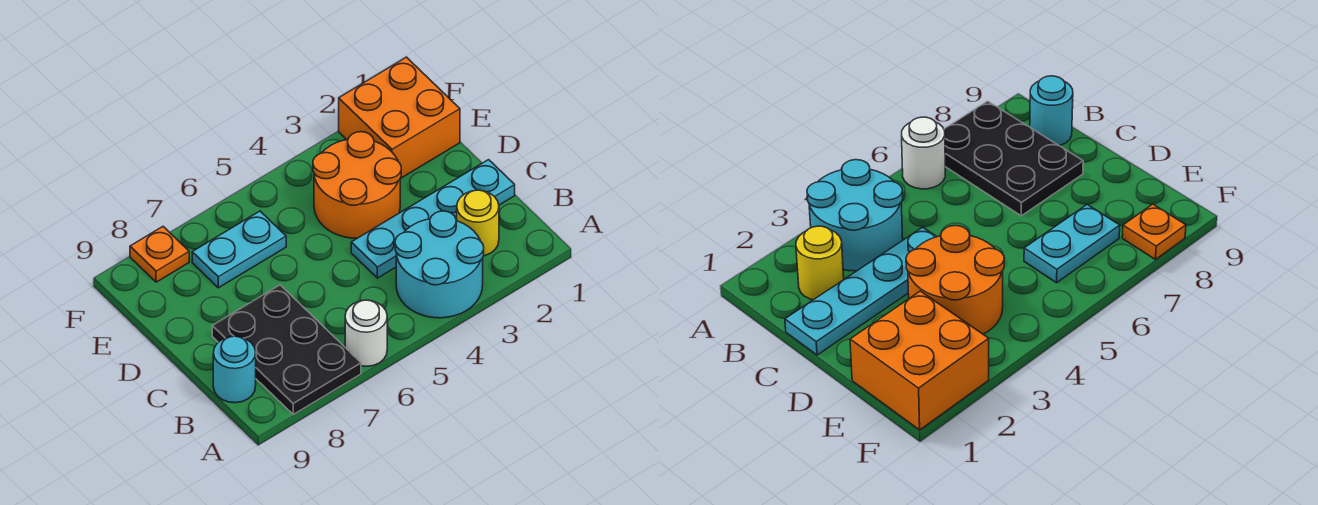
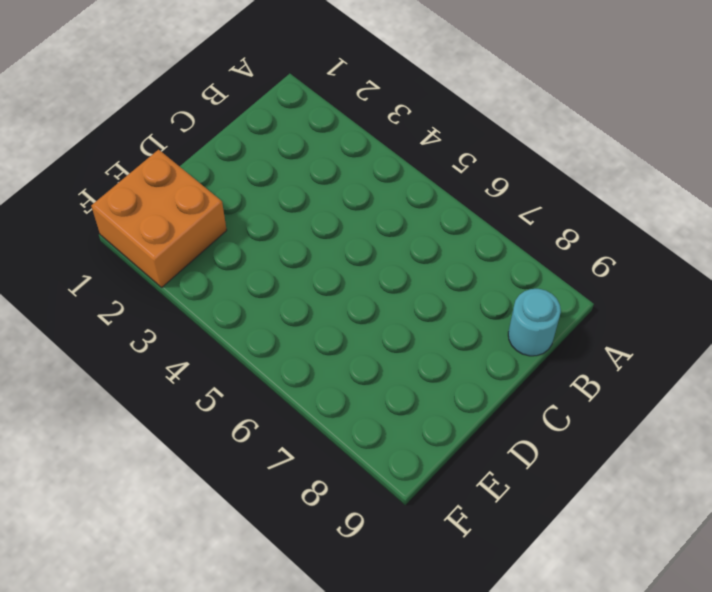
none -> cyan round brick A3:B4 level 1
none -> white round brick A6 level 1

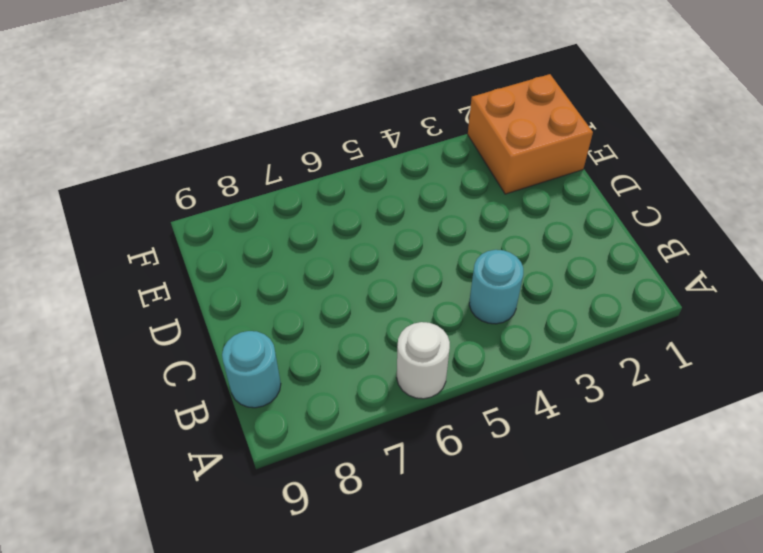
cyan round brick B4 level 1 -> cyan round brick A3:B4 level 1
none -> black plate A7:C8 level 1
none -> yellow round brick B2 level 1

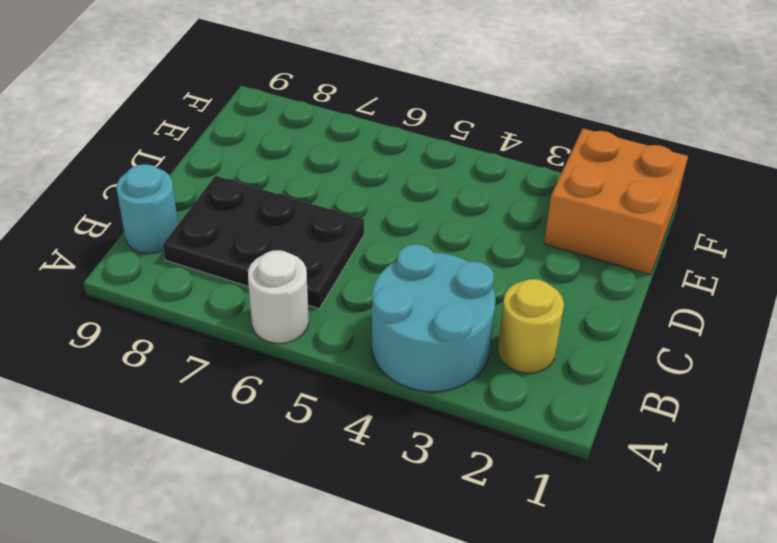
black plate B6:C8 level 1 -> black plate A7:C8 level 1
none -> cyan plate C1:C4 level 1
none -> orange round brick D3:E4 level 1

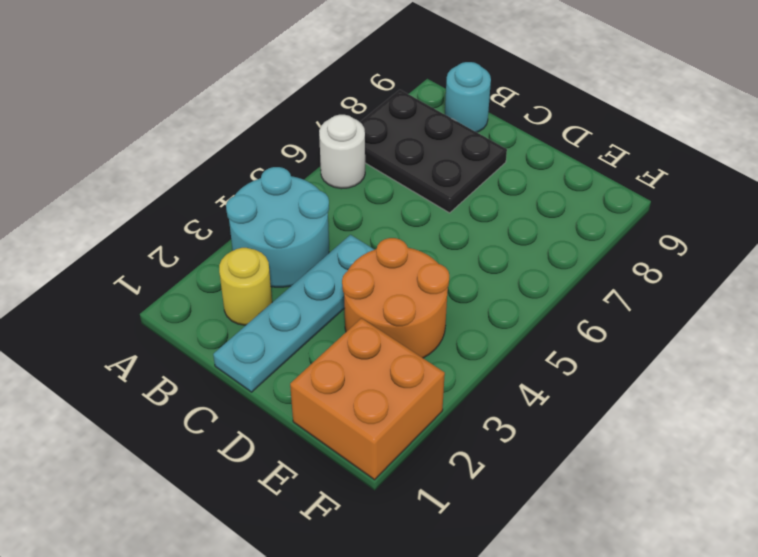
none -> cyan plate E6:E7 level 1
none -> orange plate F8 level 1

